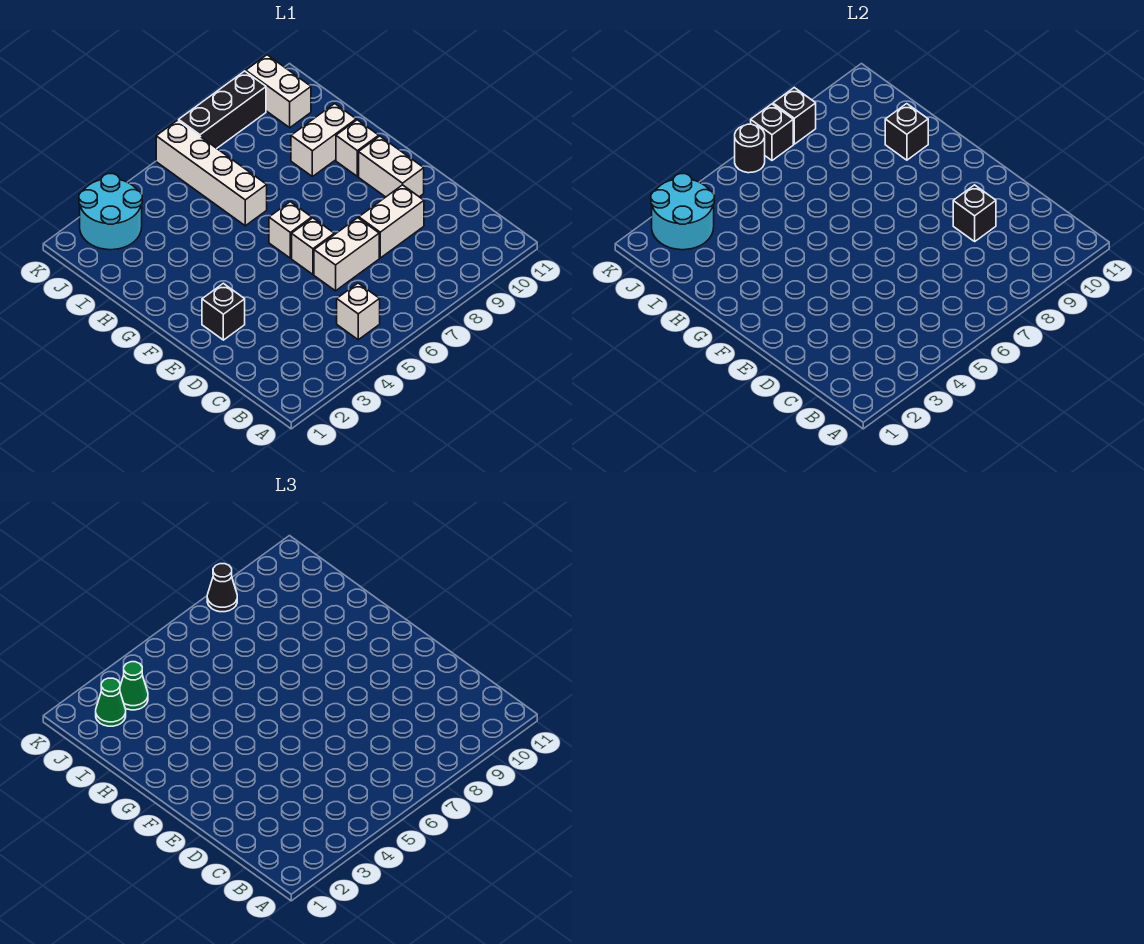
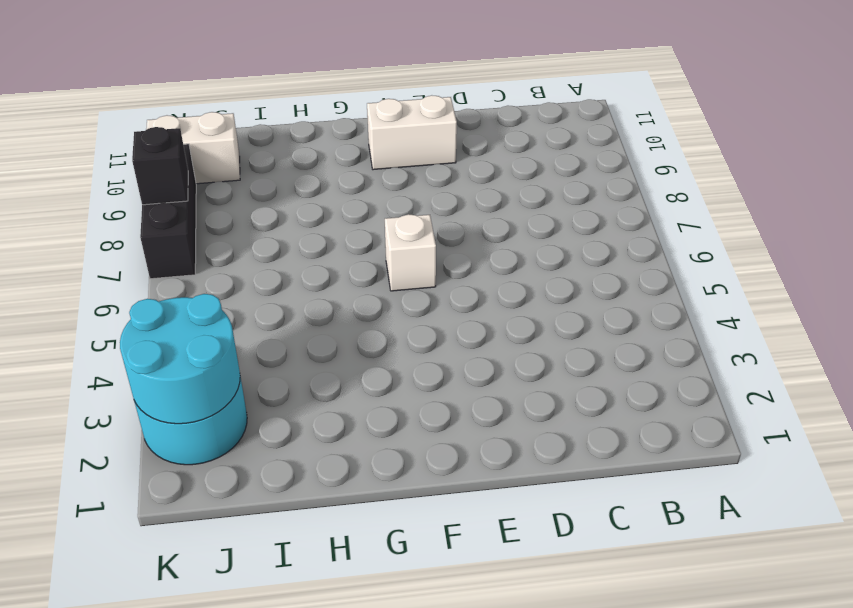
none -> white brick B5 level 1
none -> white brick D6:D7 level 1
none -> white brick D8:D9 level 1

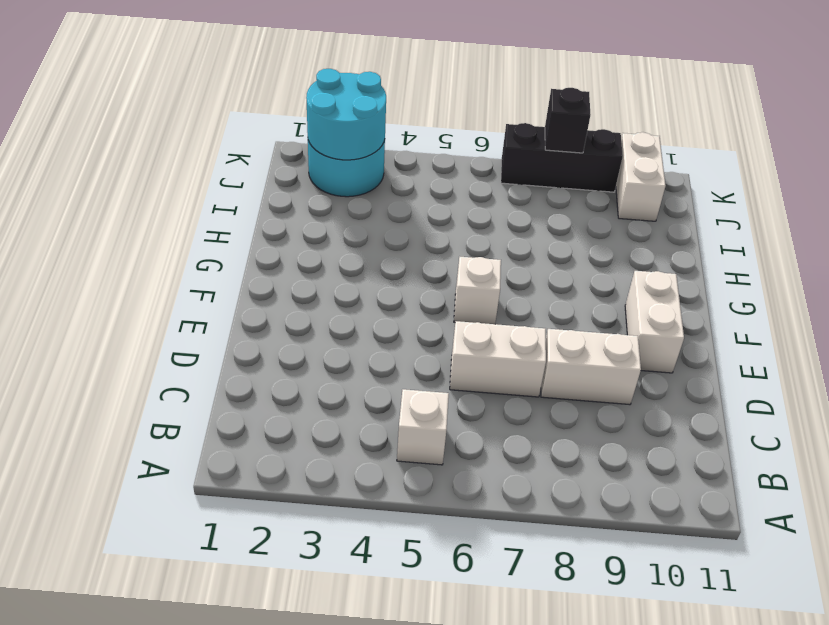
none -> black brick E2 level 1
none -> white brick E6 level 1
none -> white brick G10 level 1

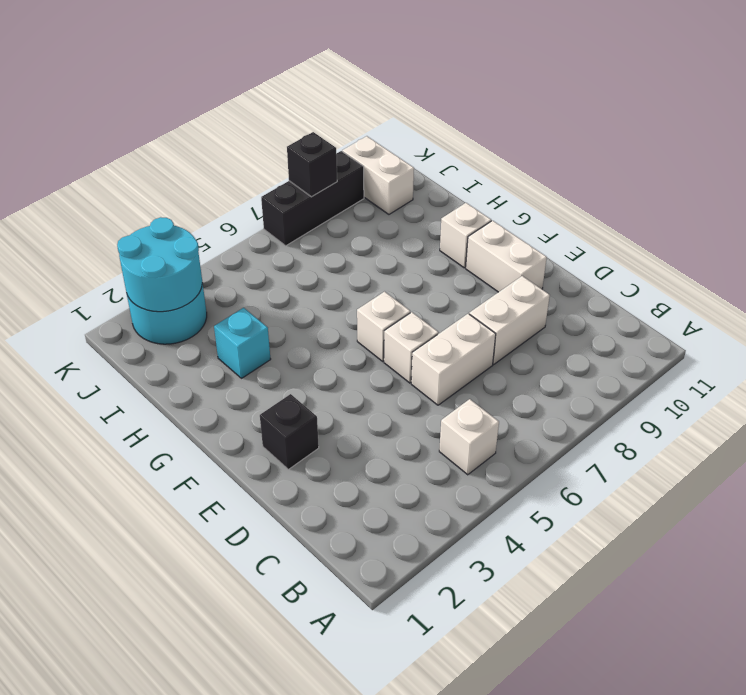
cyan brick H3 level 1 -> none
none -> white brick H6:K6 level 1
none -> white brick H9:H10 level 1
none -> black brick D9 level 2

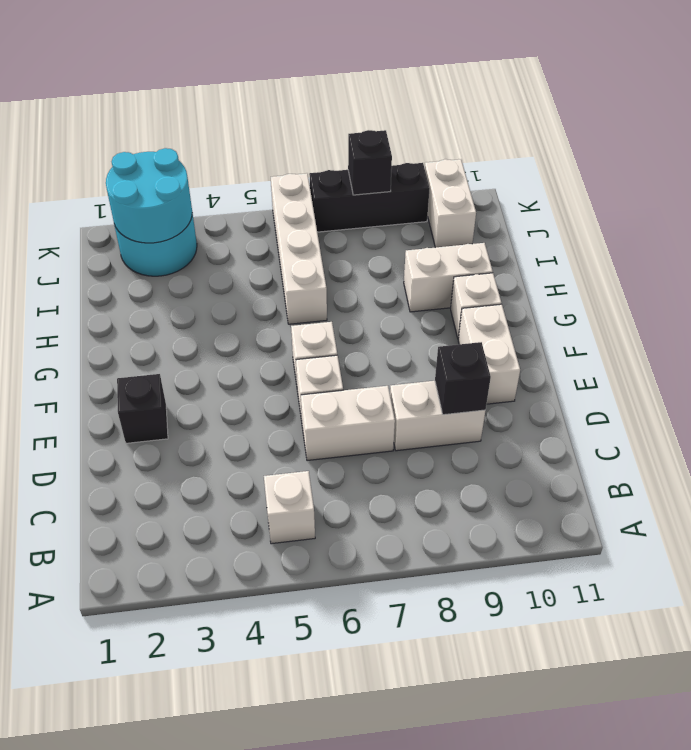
none -> black brick H10 level 2
none -> black round brick K6 level 2
none -> black brick K7 level 2

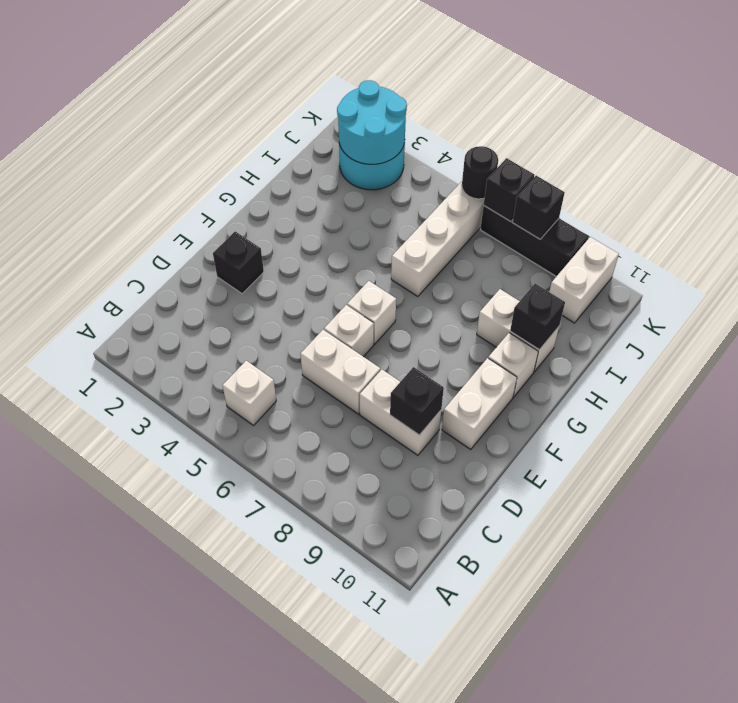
none -> green cone J2 level 3
none -> green cone J3 level 3
none -> black cone K8 level 3

